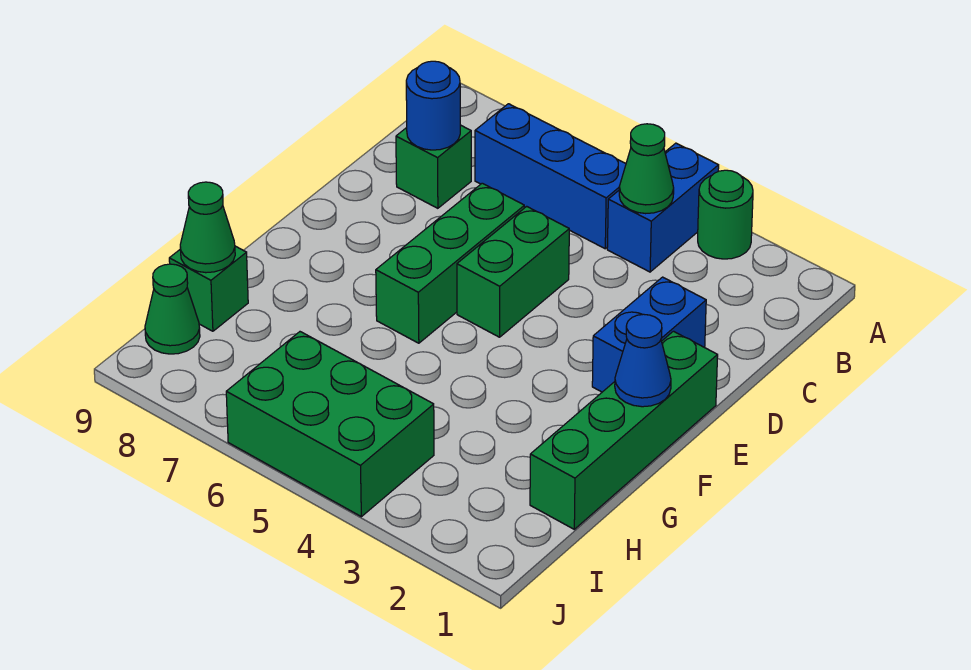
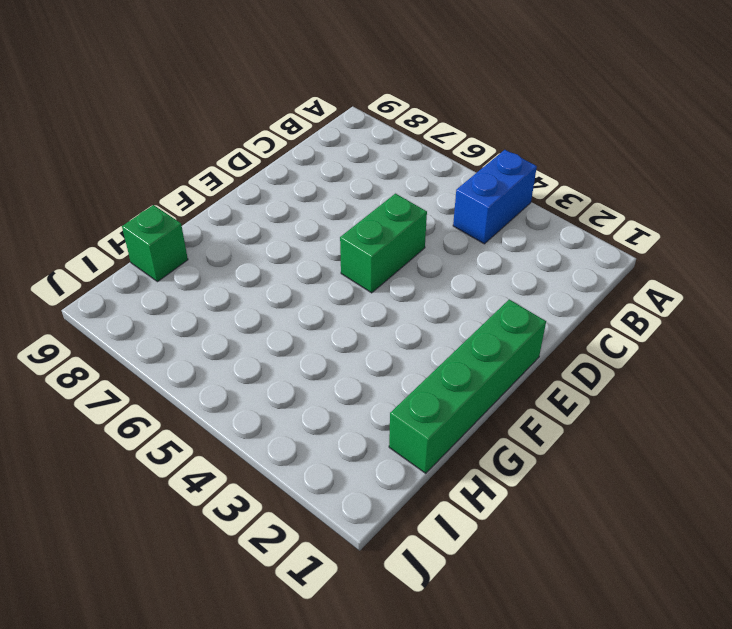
none -> green round brick A3 level 1
none -> blue brick B5:B7 level 1
none -> green brick C8 level 1

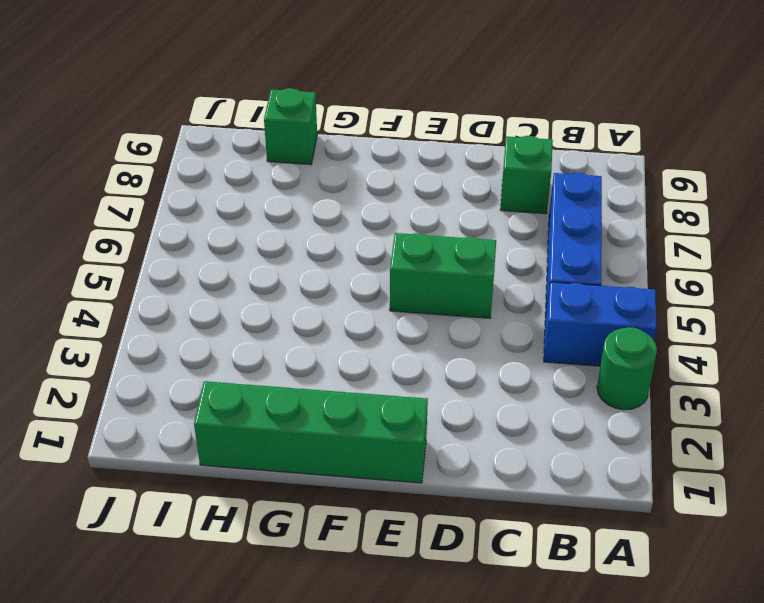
none -> blue brick D2:E2 level 1
none -> green brick D6:F6 level 1
none -> green brick I4:J6 level 1

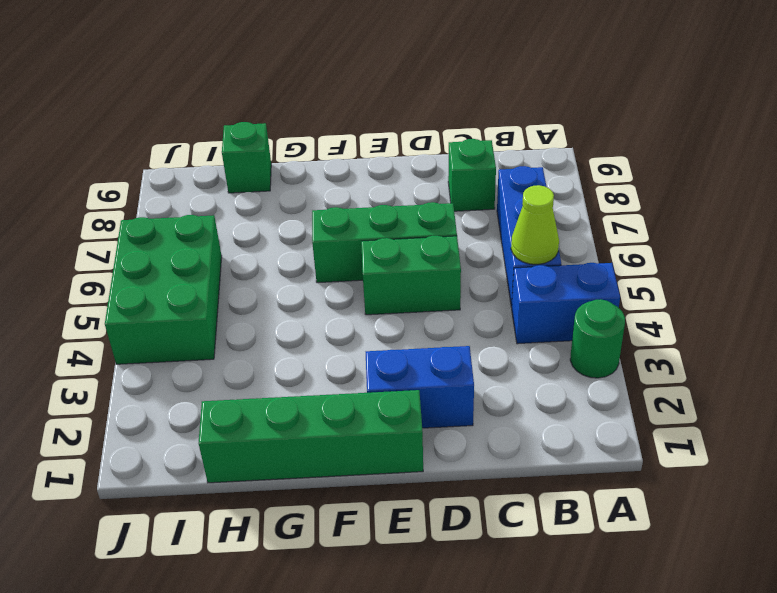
lime cone B5 level 2 -> none
none -> green cone I9 level 1
none -> green cone B4 level 2
none -> blue round brick C8 level 2

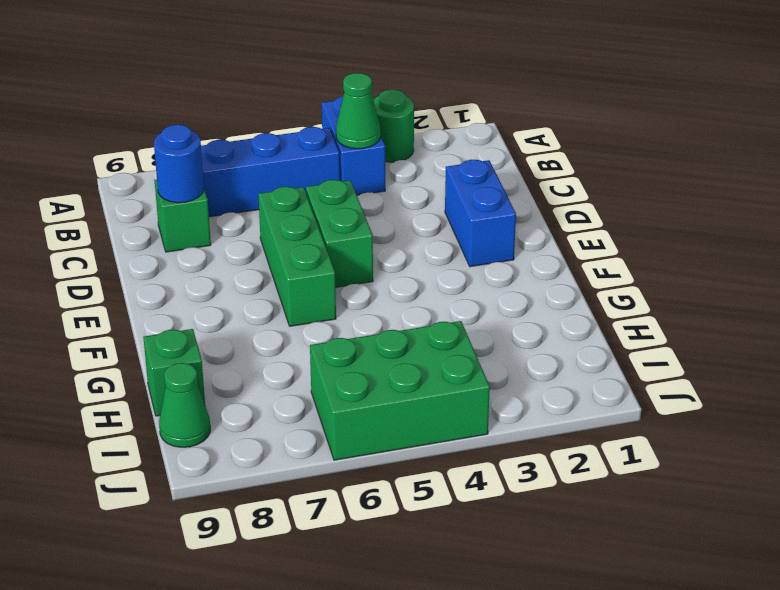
none -> green brick E1:H1 level 1
none -> blue cone F1 level 2
none -> green cone H9 level 2

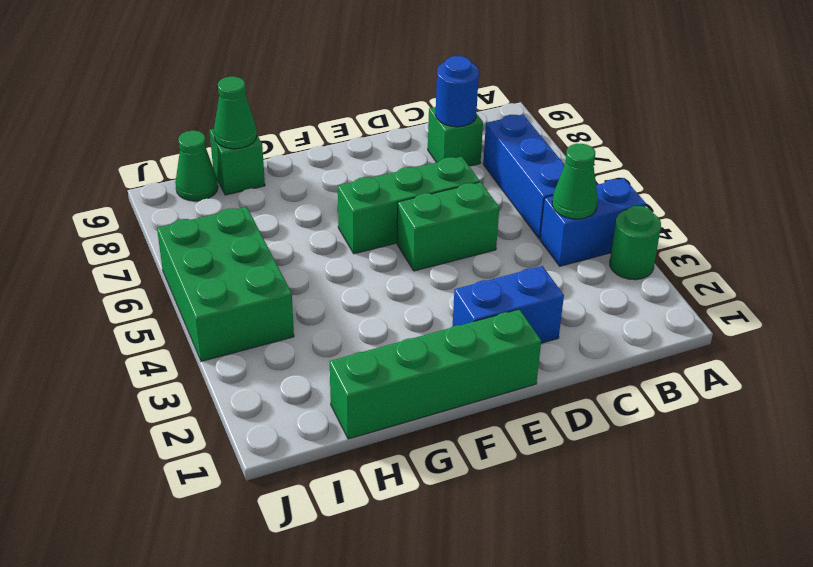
none -> blue cone F1 level 2

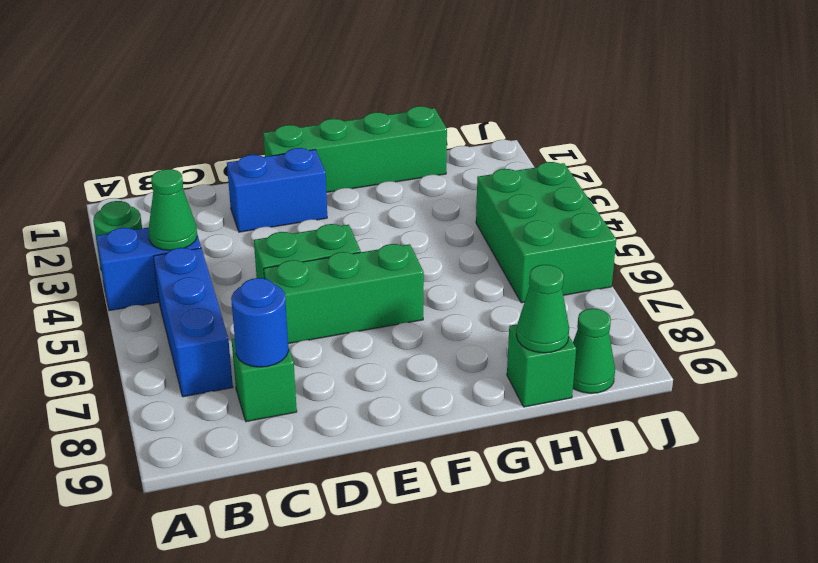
none -> blue cone F1 level 2

